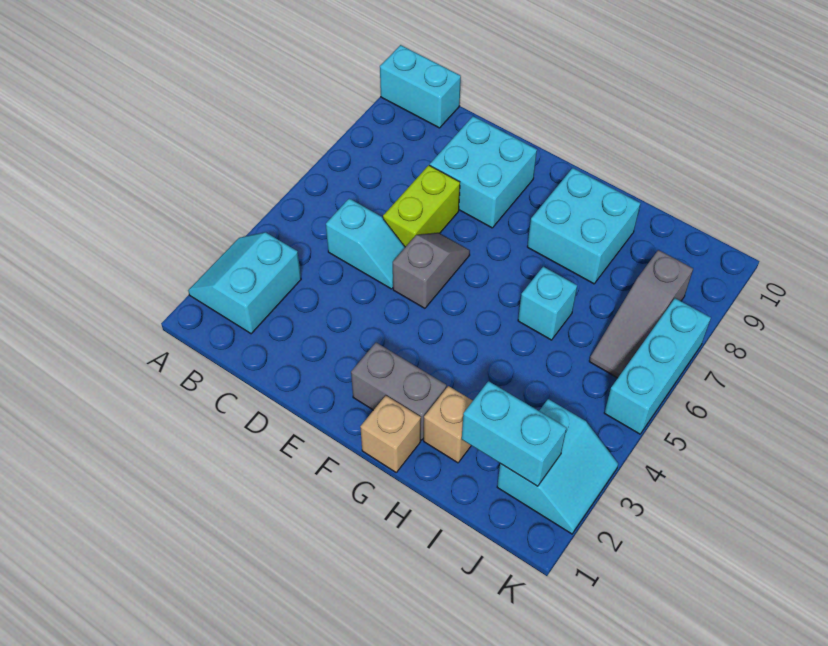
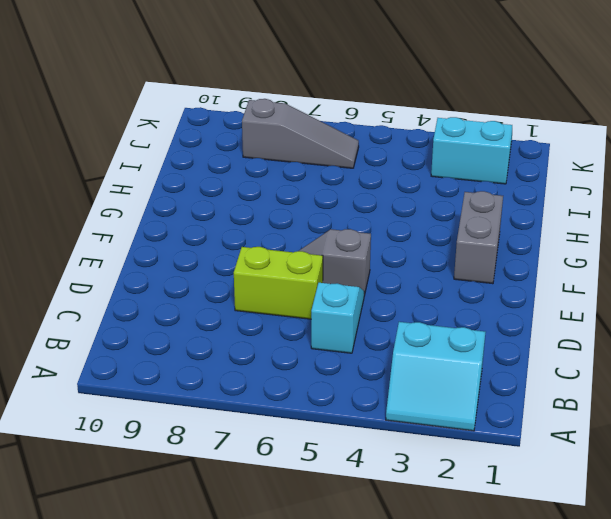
none -> cyan brick A10:B10 level 1
none -> cyan brick D8:E9 level 1
none -> tan brick G1 level 1

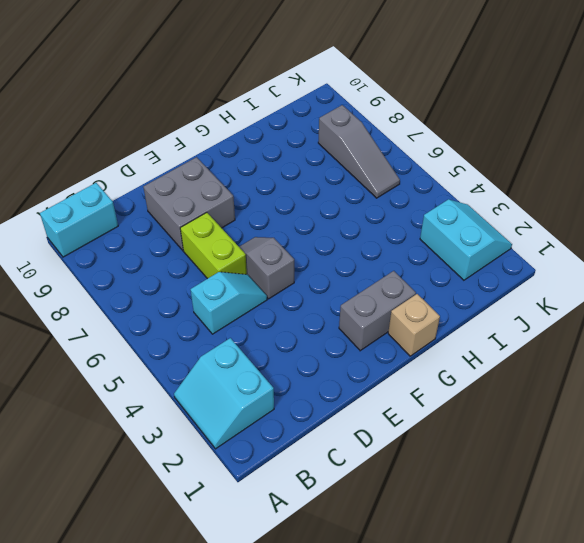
grey brick D8:E9 level 1 -> cyan brick D8:E9 level 1
none -> cyan brick G8:H9 level 1
none -> tan brick H2 level 1
none -> cyan brick H6 level 1

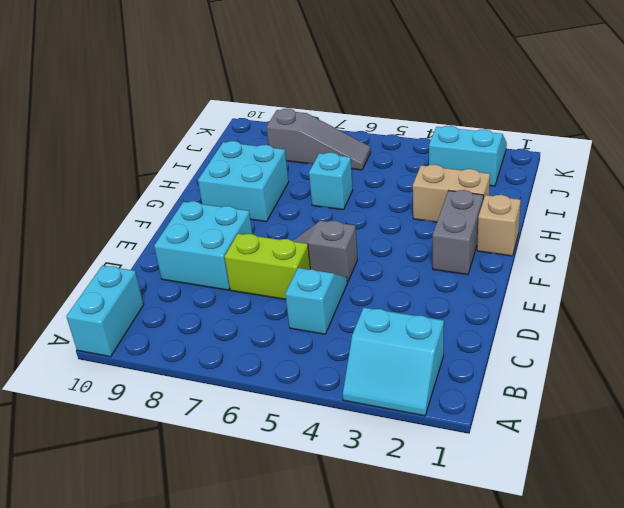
tan brick H2:H3 level 1 -> tan brick H2 level 1
none -> cyan brick K5:K7 level 1
none -> cyan brick I2:J2 level 2

